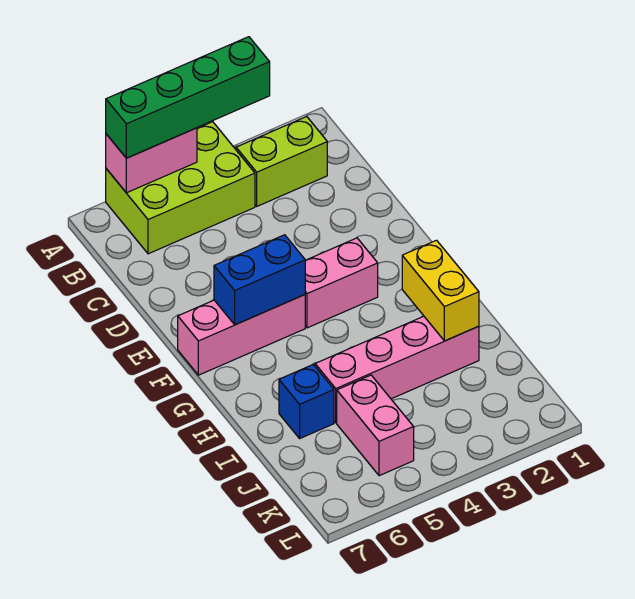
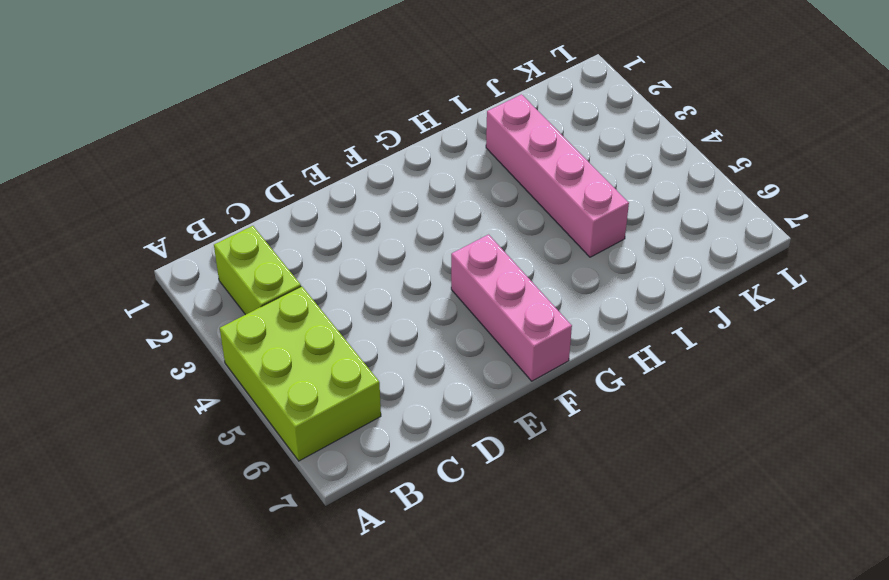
none -> pink brick F3:F4 level 1
none -> blue brick I6 level 1

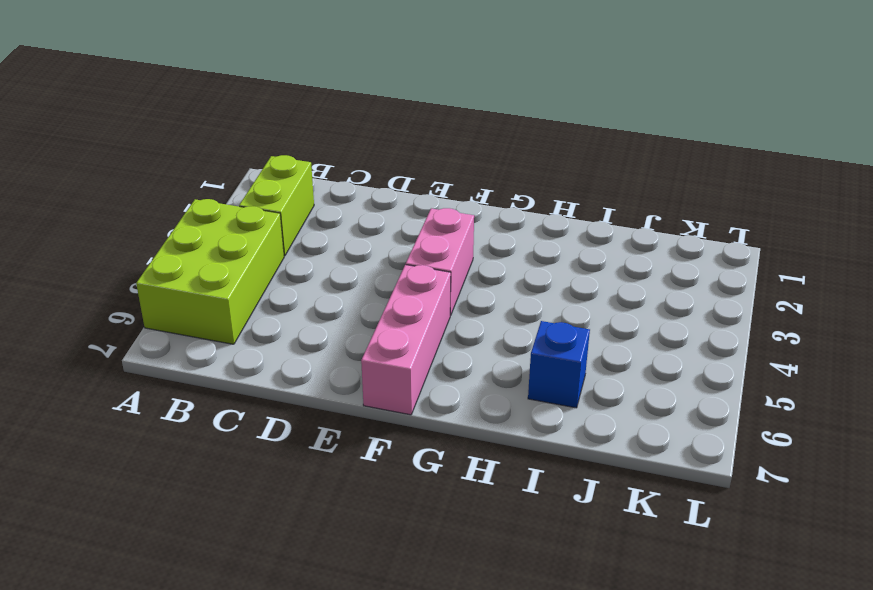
none -> pink brick I2:I5 level 1
none -> pink brick J5:K5 level 1

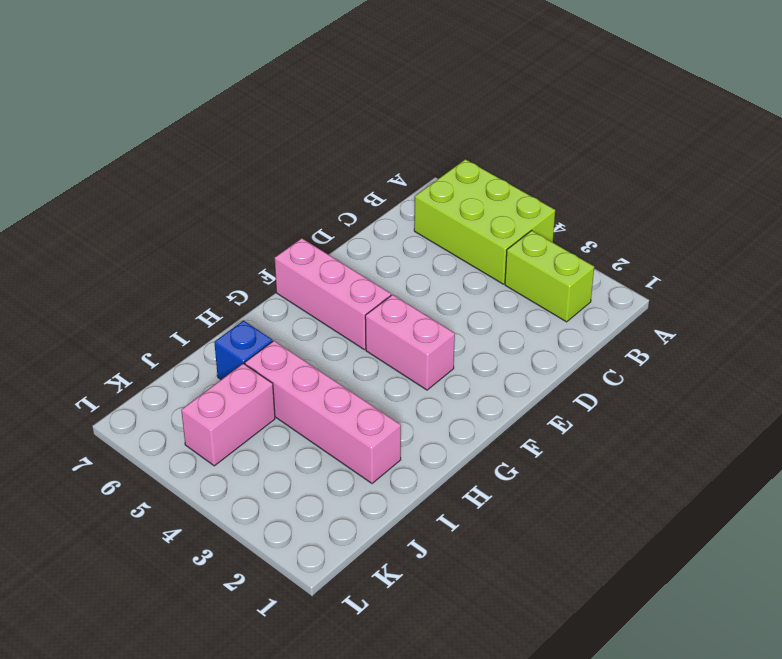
none -> pink brick A5:A6 level 2
none -> blue brick F5:F6 level 2

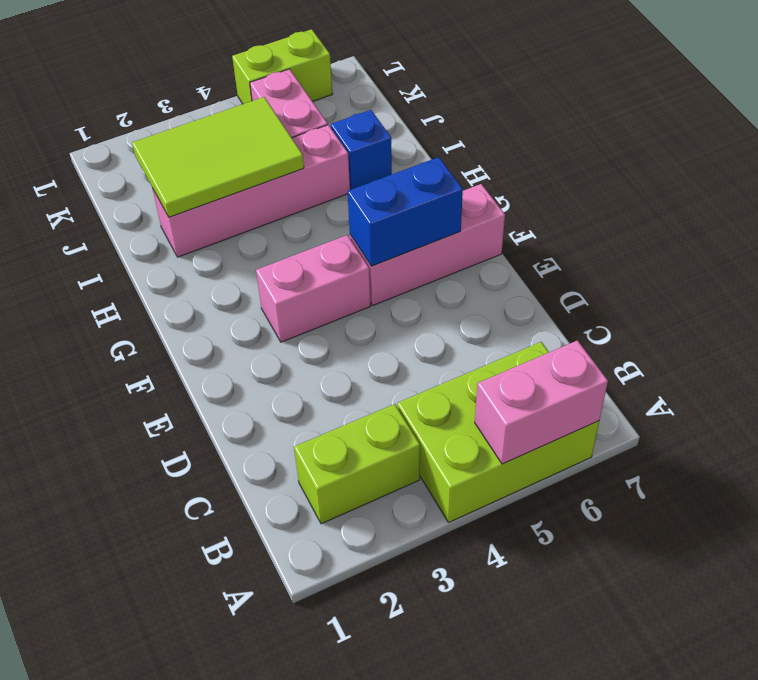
lime tile I2:J4 level 2 -> yellow brick H2:I2 level 2
lime brick L5:L6 level 1 -> none
none -> green brick A3:A6 level 3

